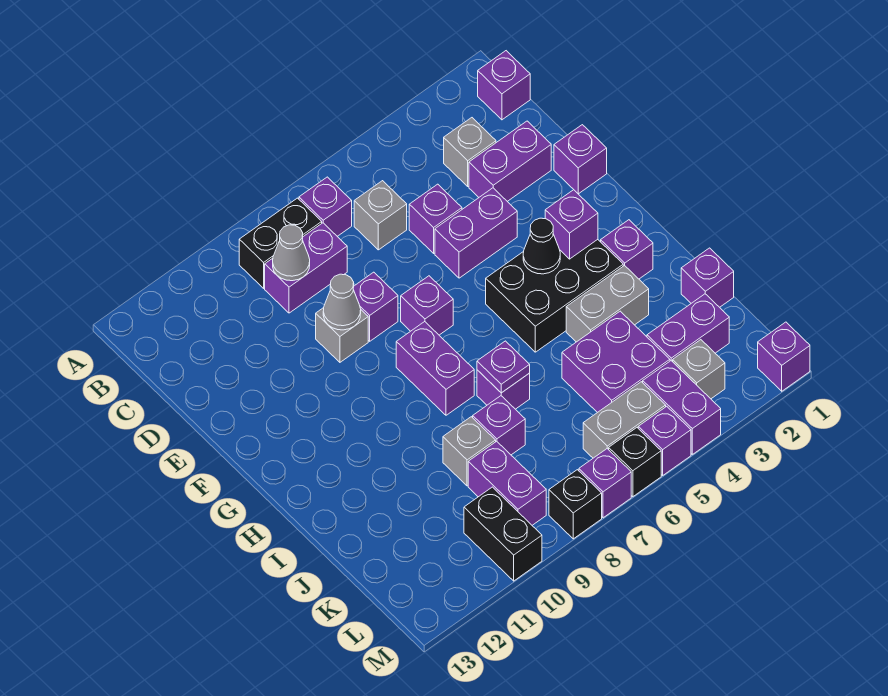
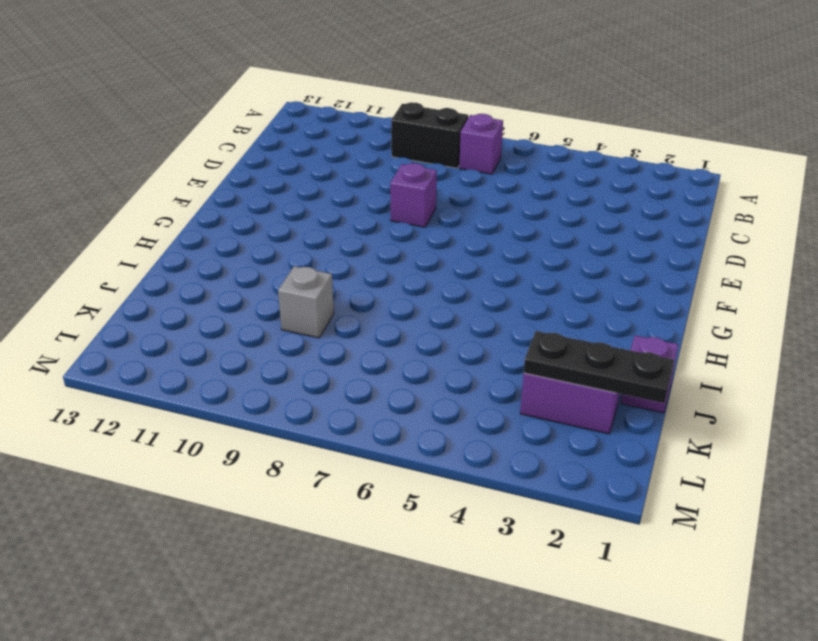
black plate K1:K3 level 2 -> none
none -> purple brick B1 level 1
none -> grey brick C3 level 1
none -> grey brick C6 level 1
none -> purple brick C8:C9 level 1

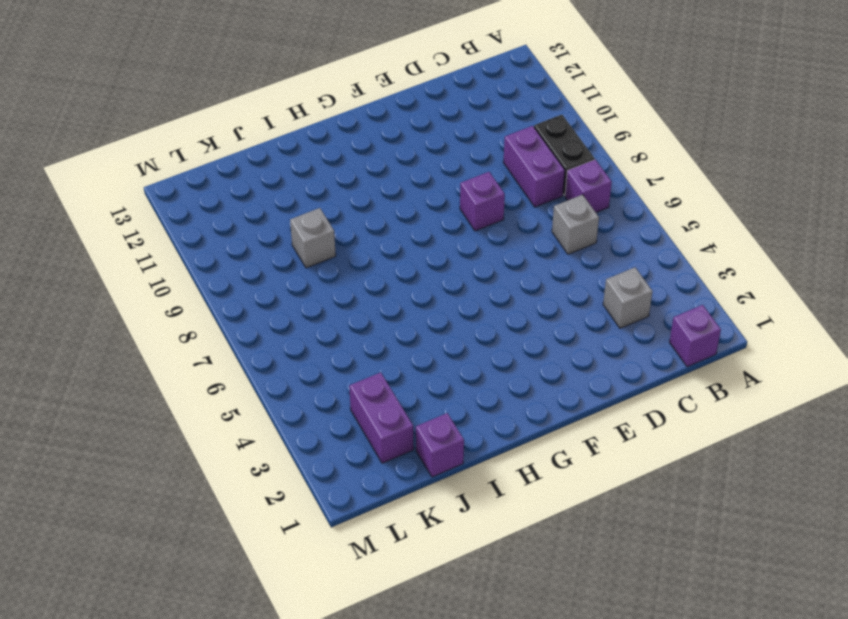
none -> purple brick D2:D3 level 1
none -> purple brick D5 level 1
none -> purple brick E1 level 1
none -> purple brick E4:E5 level 1

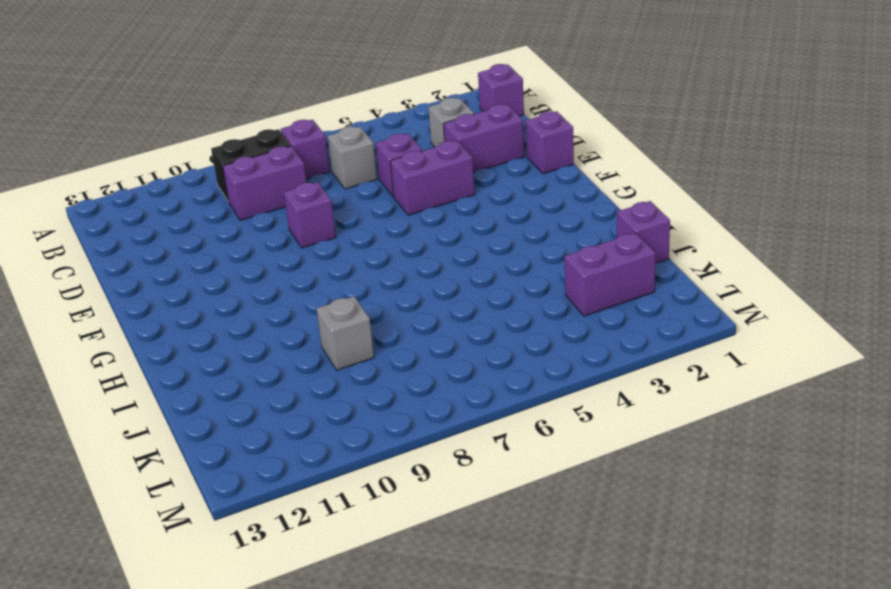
none -> grey brick E9 level 1
none -> purple brick F7 level 1
none -> black brick G3:H5 level 1
none -> purple brick G8:H8 level 1

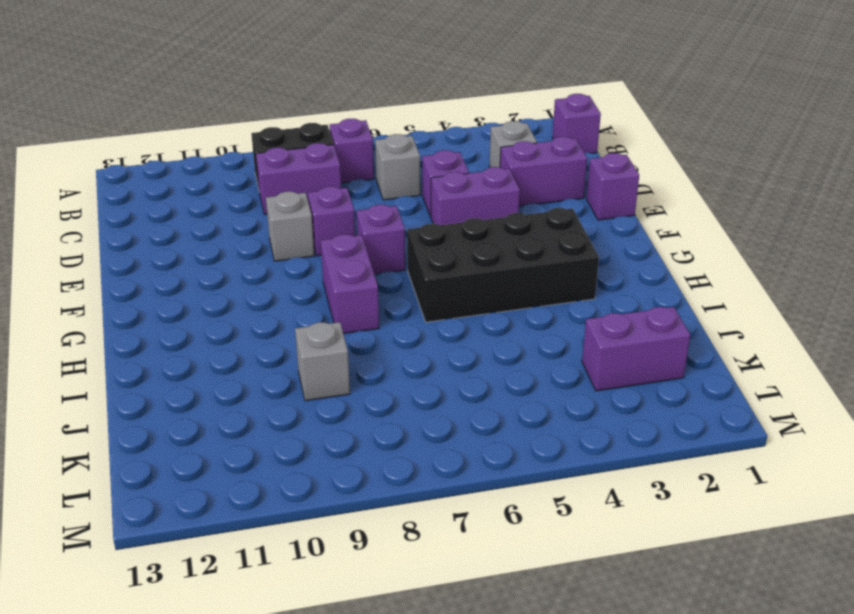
black brick G3:H6 level 1 -> black brick G3:H5 level 1
none -> purple brick H2 level 1
none -> grey brick I3:I4 level 1
none -> purple brick I7 level 1
none -> purple brick J1 level 1

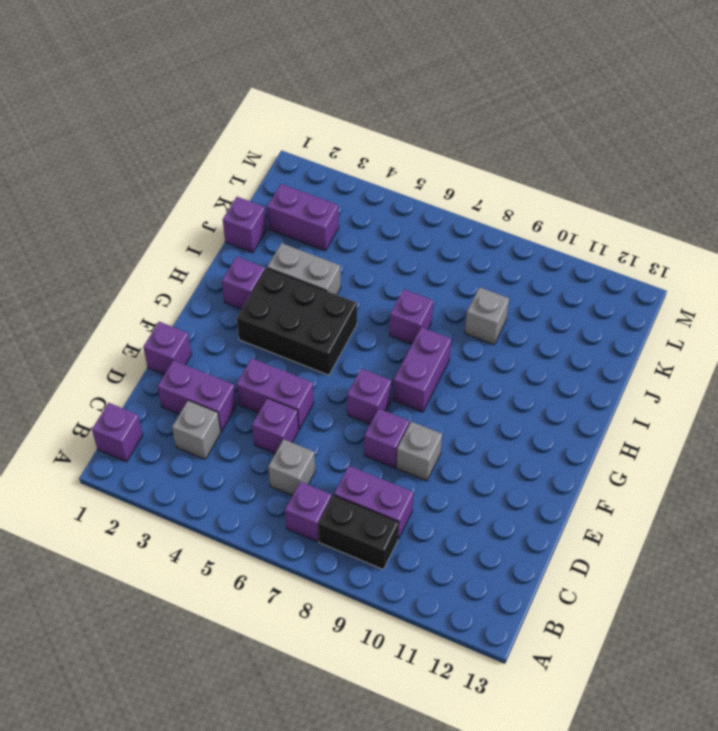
none -> purple brick J4:K5 level 1
none -> purple brick J8 level 1
none -> purple brick K9:L9 level 1
none -> grey brick L3 level 1

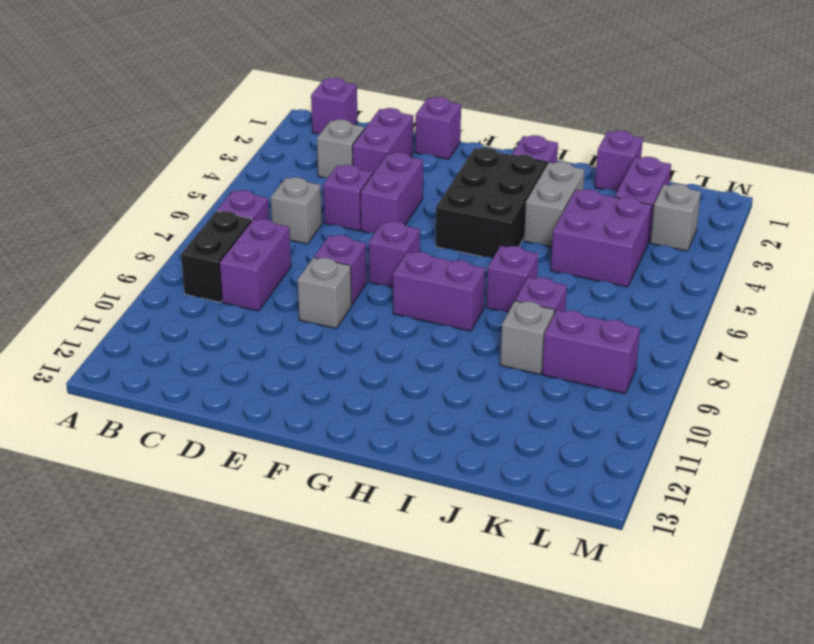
none -> purple brick L4:M4 level 1
none -> grey brick L5:L6 level 1
none -> black brick L10:M10 level 1
none -> purple brick M1 level 1

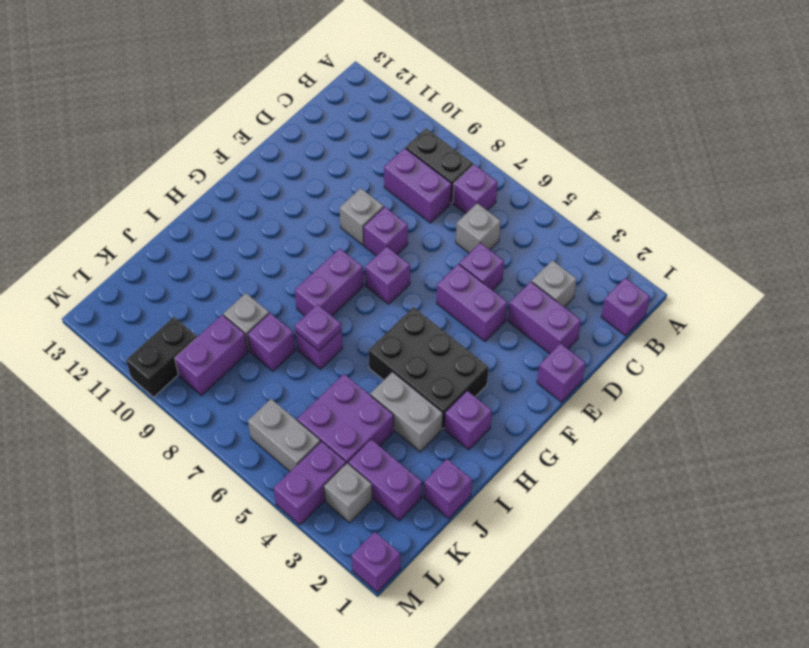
none -> purple brick M5 level 1
none -> black brick M6 level 1
none -> purple brick M7 level 1
none -> black brick M8 level 1

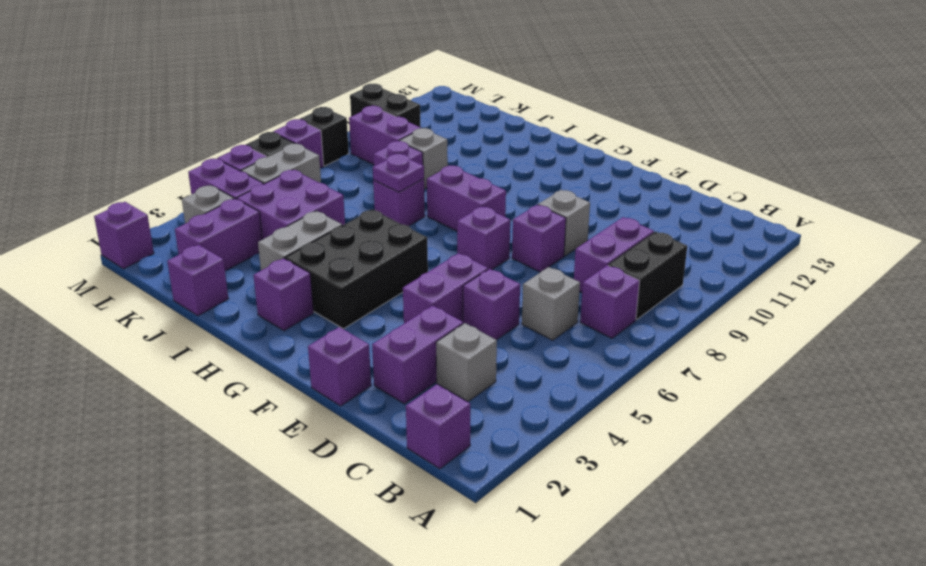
none -> grey cone C9 level 2
none -> grey cone E9 level 2
none -> purple brick G3 level 2
none -> black cone G4 level 2

